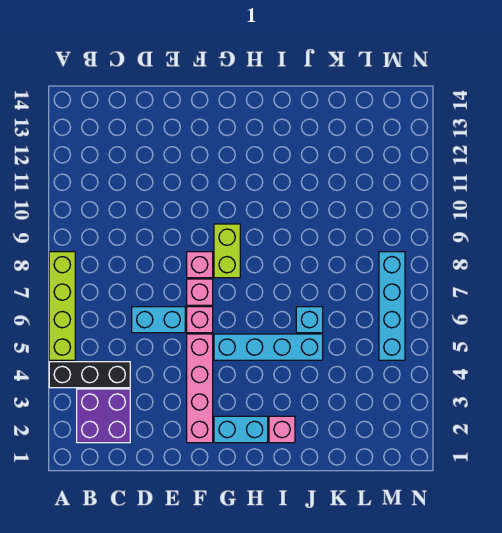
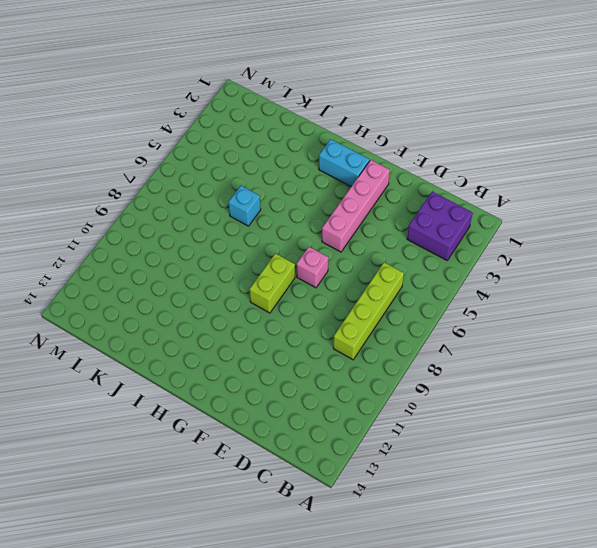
lime brick C6:C9 level 1 -> lime brick A5:A8 level 1
none -> black brick A4:C4 level 1
none -> cyan brick D6:E6 level 1
none -> pink brick F6 level 1

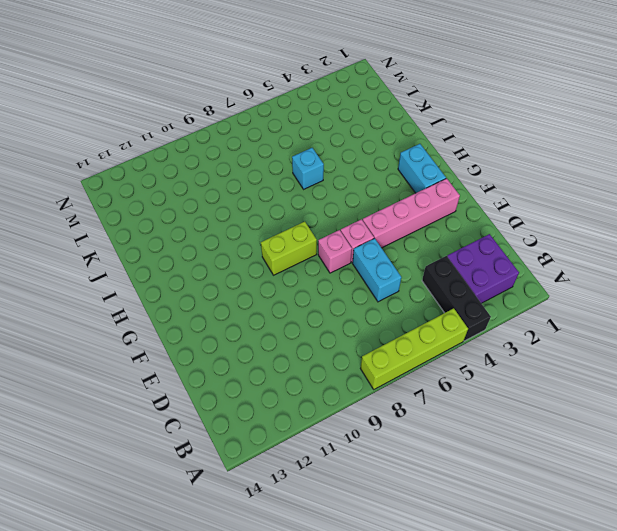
none -> pink brick F8 level 1
none -> cyan brick G5:J5 level 1
none -> pink brick I2 level 1

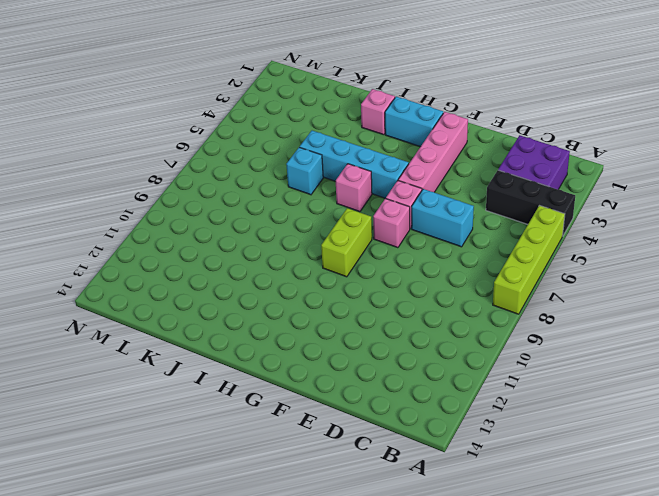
pink brick H6 level 1 -> pink brick F8 level 1
none -> cyan brick M5:M8 level 1

